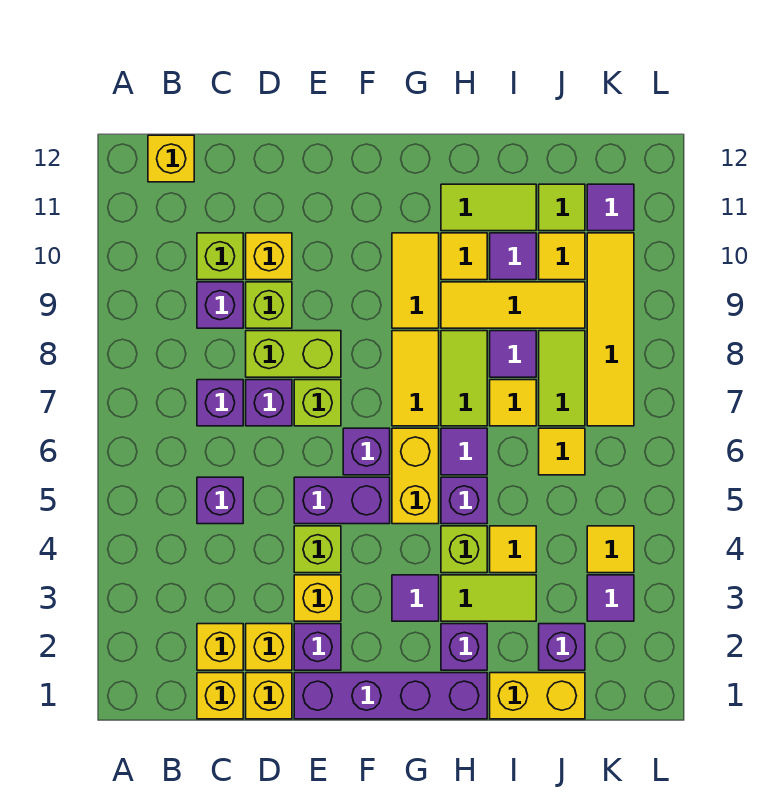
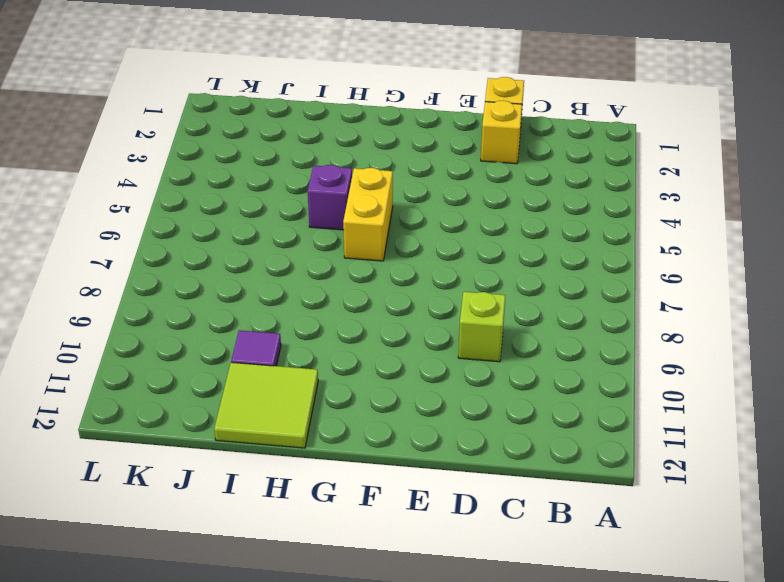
lime tile H11:I12 level 1 -> lime tile H11:I11 level 1
none -> yellow brick B12 level 1
none -> yellow brick C1 level 1
none -> yellow brick C2 level 1
none -> purple brick C5 level 1

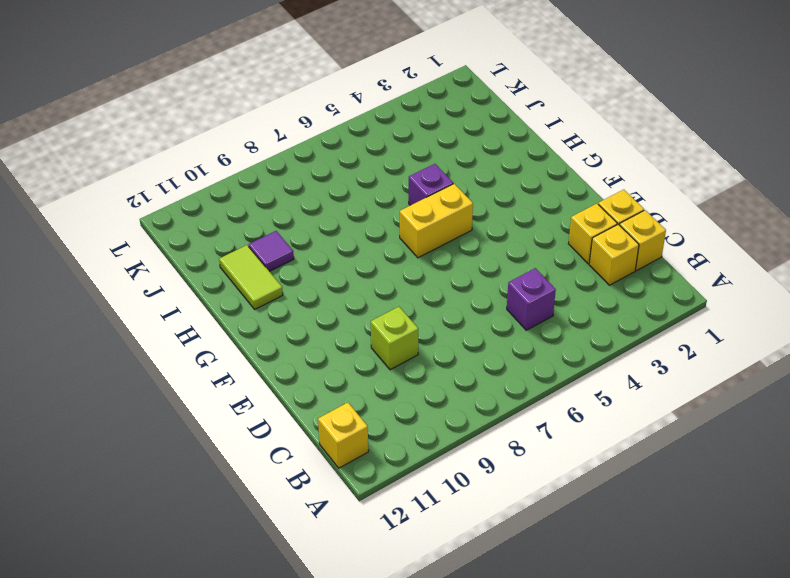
none -> purple brick C7 level 1
none -> purple brick C9 level 1
none -> lime brick C10 level 1
none -> purple brick D7 level 1

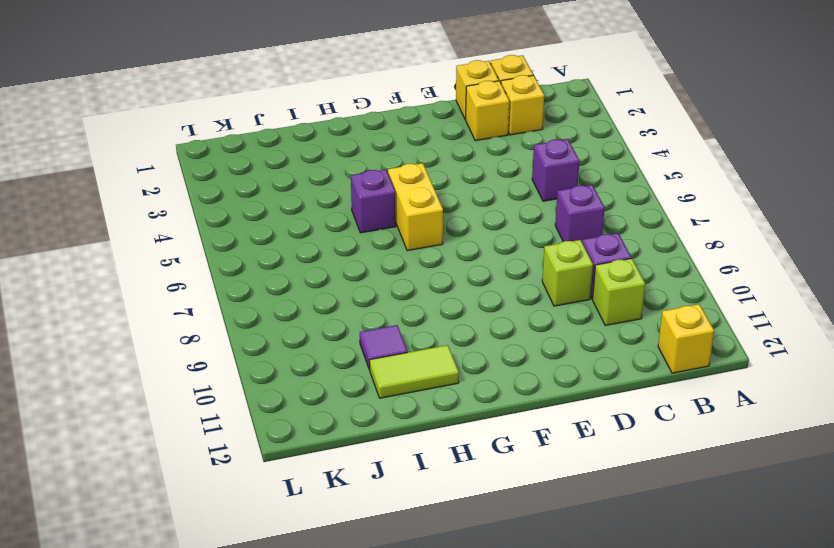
none -> purple brick D7 level 1
none -> lime brick D8:E8 level 1
none -> yellow brick D10 level 1
none -> purple brick E1:H1 level 1

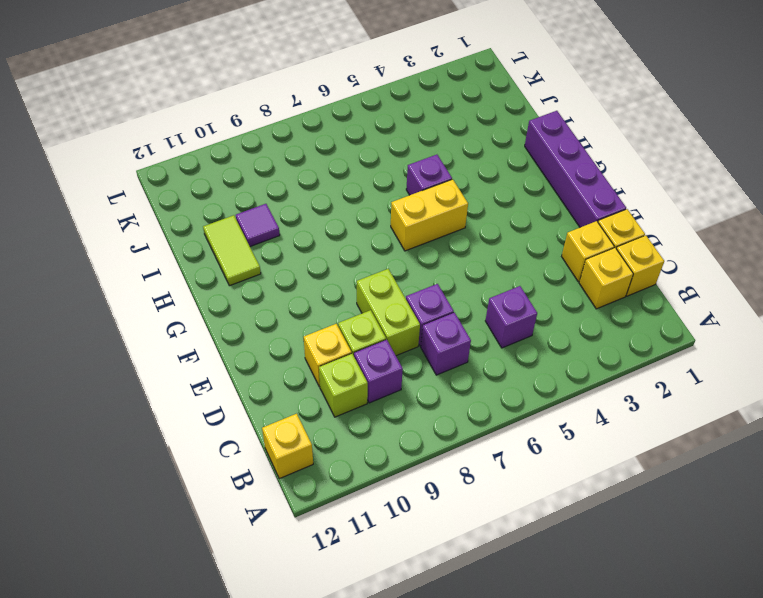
none -> purple brick E2 level 1
none -> yellow brick E3 level 1
none -> lime brick E4 level 1
none -> purple brick E5:F5 level 1

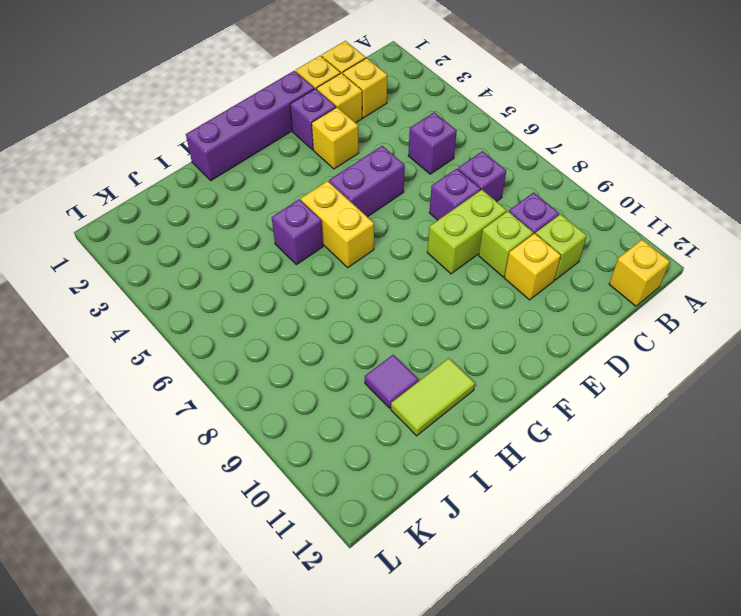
none -> lime brick E4 level 1
none -> lime brick E7 level 1
none -> purple brick F6 level 1
none -> purple tile G3 level 1

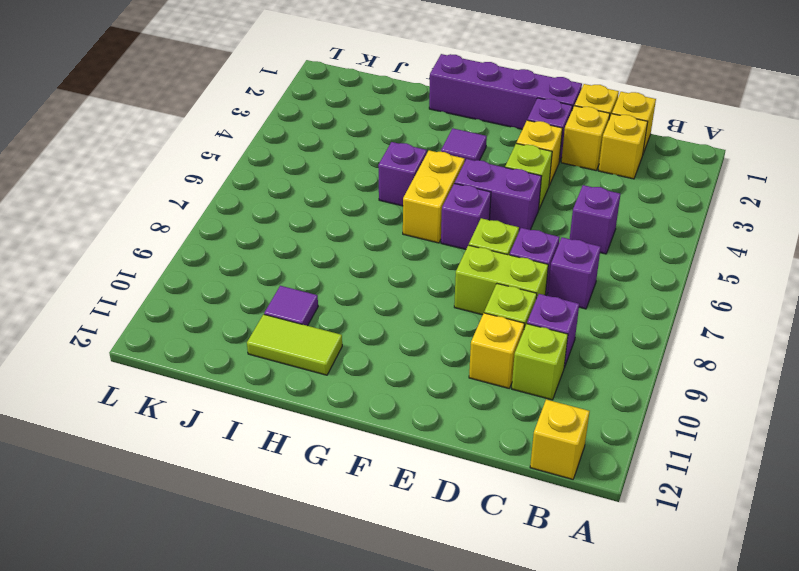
none -> yellow tile G7:G8 level 1
none -> yellow tile G9:G10 level 1
none -> purple brick H2 level 1
none -> lime tile H3:I3 level 1

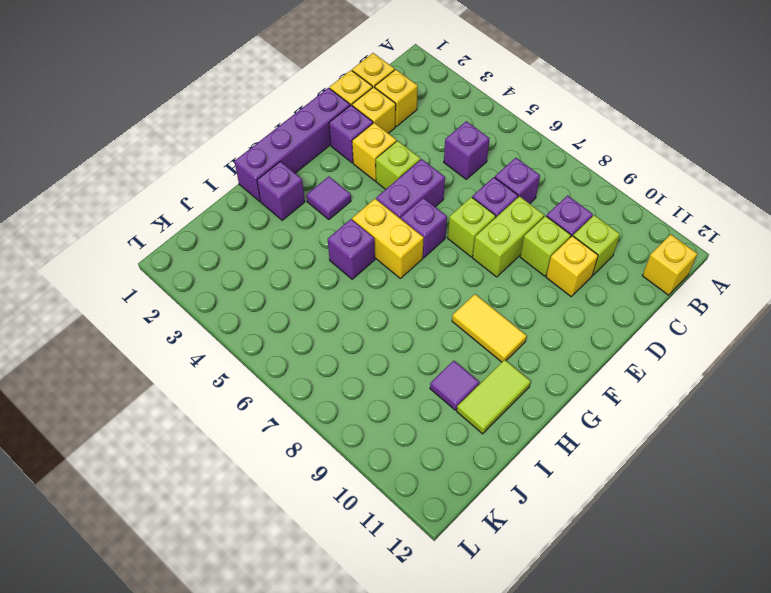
none -> yellow tile G7:G8 level 1
none -> lime tile H3:I3 level 1
none -> lime brick H4 level 1
none -> purple tile H6 level 1

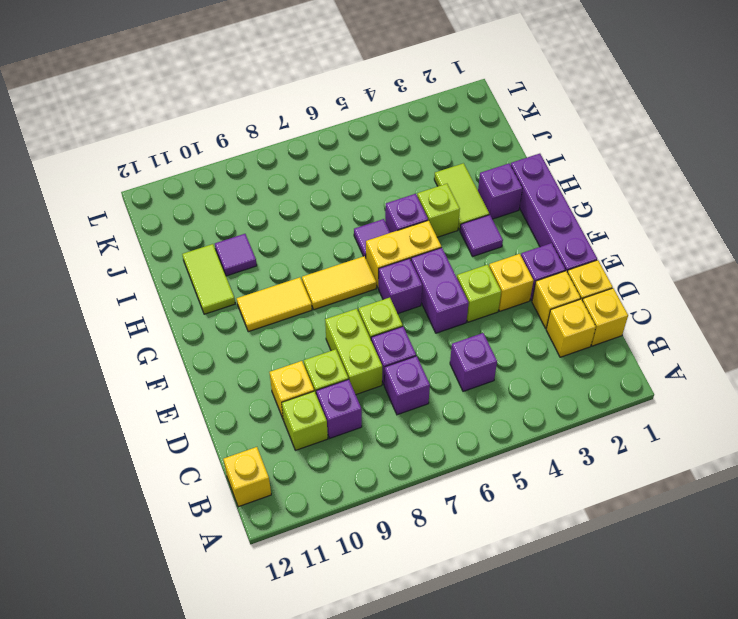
none -> lime tile H7:H8 level 1
none -> yellow tile H9:J9 level 1
none -> yellow tile H10 level 1
none -> yellow brick I1:J1 level 1

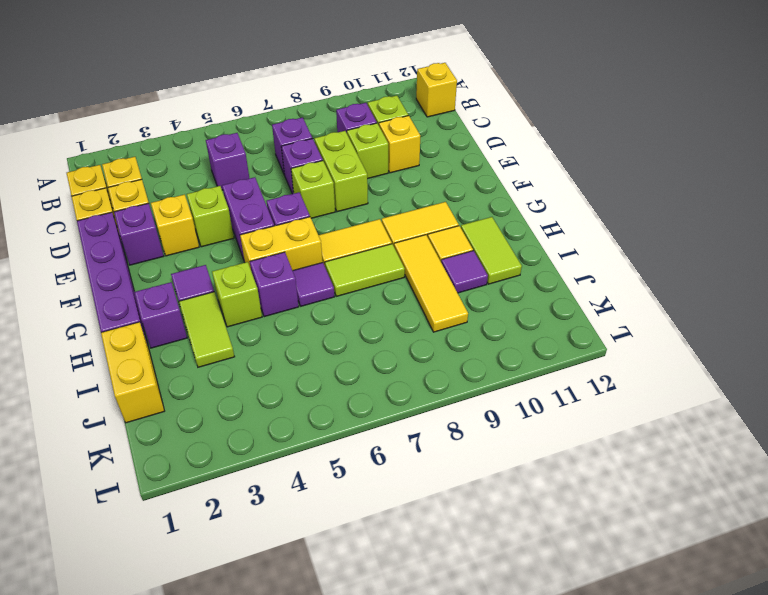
none -> yellow tile I4 level 1
none -> yellow tile I7 level 1
none -> purple tile I8 level 1
none -> purple brick J2 level 1

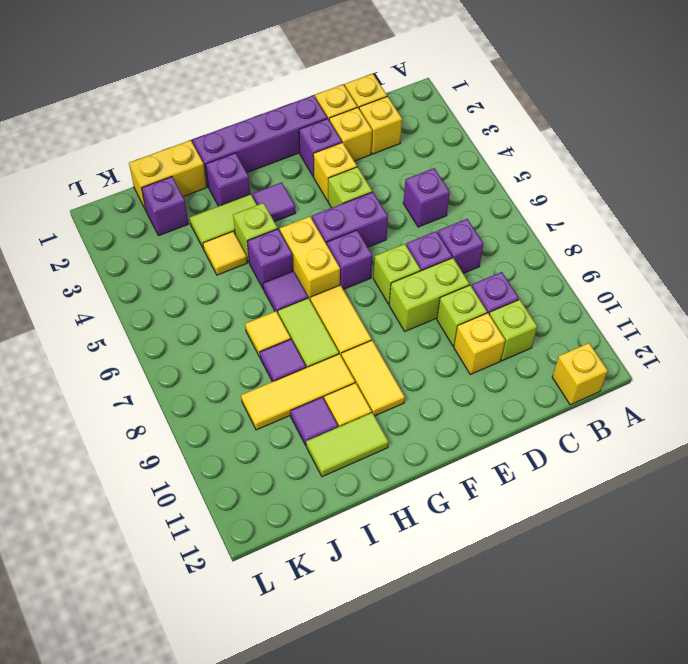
none -> yellow tile J6 level 1
none -> lime tile J7:J8 level 1
none -> yellow tile J10 level 1
none -> lime tile J11 level 1

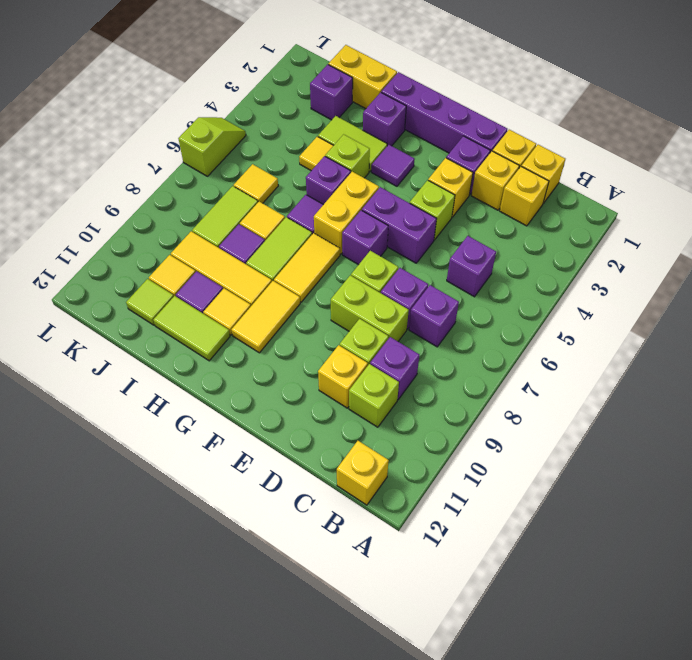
lime slope L5:L6 level 1 top 6 -> none
none -> purple tile K3 level 1
none -> yellow tile K4 level 1
none -> yellow tile K7:K10 level 1
none -> purple tile K11 level 1

